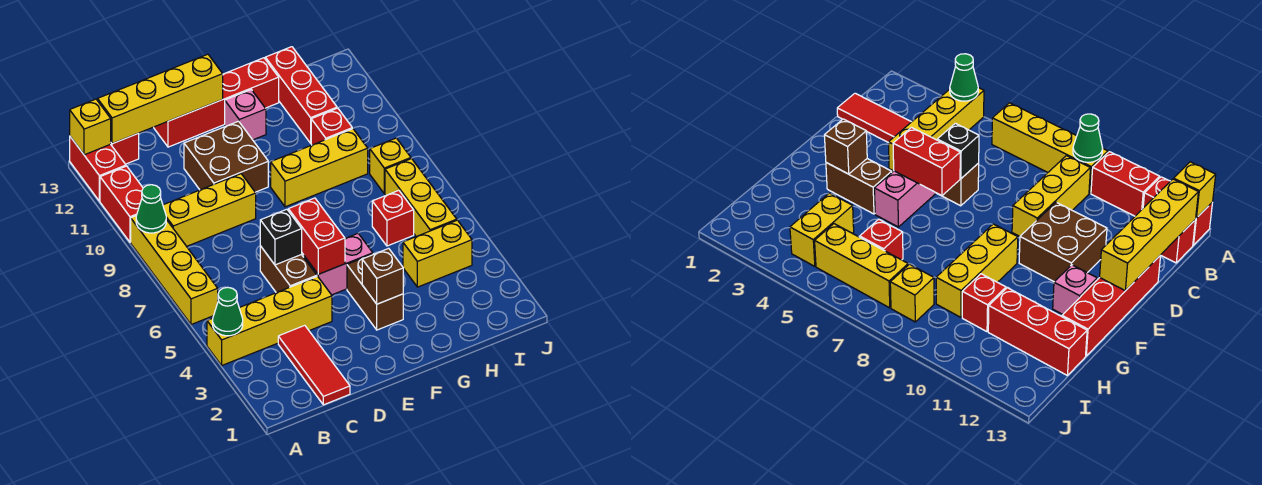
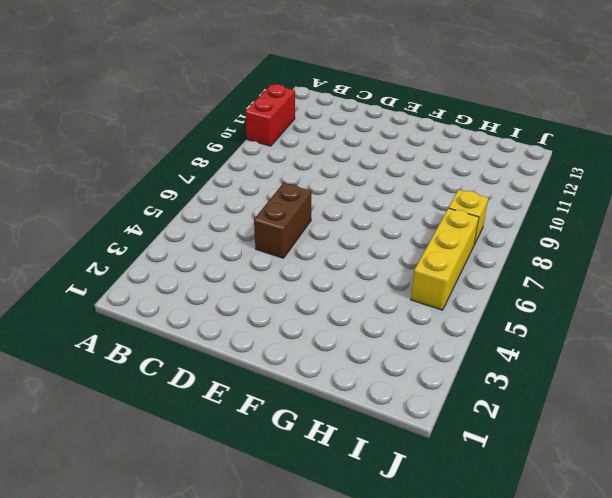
none -> yellow brick A4:D4 level 1
none -> yellow brick A6:A9 level 1
none -> red brick A12:A13 level 1

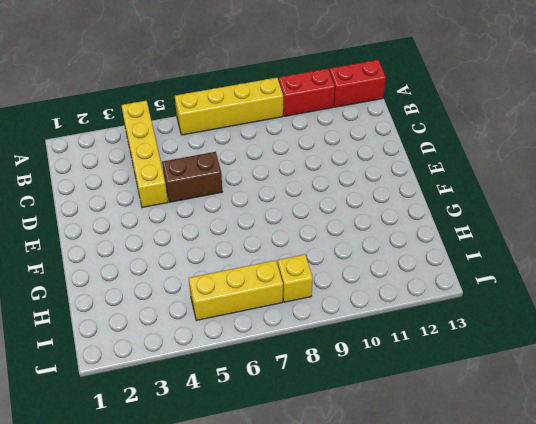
none -> yellow brick B9:D9 level 1
none -> red brick B13 level 1
none -> red tile C1:C3 level 1

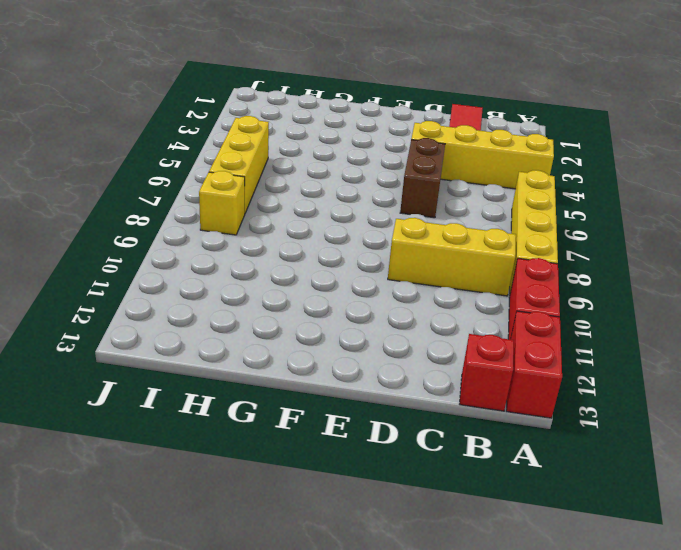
none -> brown brick D10:E11 level 1
none -> red brick D13:G13 level 1
none -> pink brick E5:F5 level 1

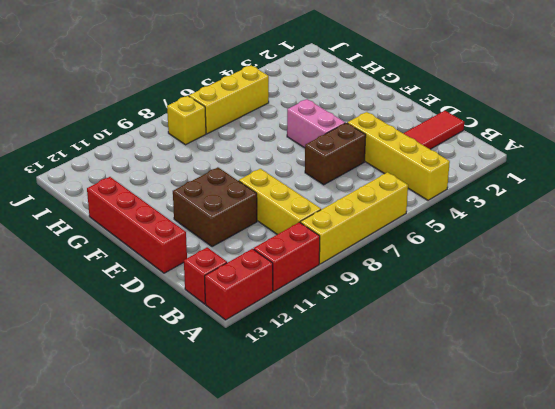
none -> brown brick F3:F4 level 1
none -> yellow brick F9:H9 level 1
none -> pink brick F12 level 1

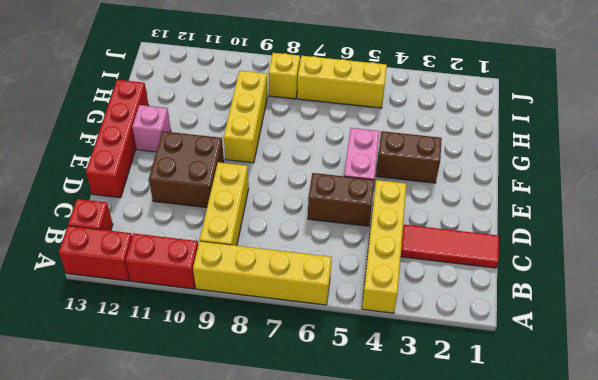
none -> yellow brick H4:I4 level 1
none -> red brick H6 level 1
none -> red brick H10 level 1

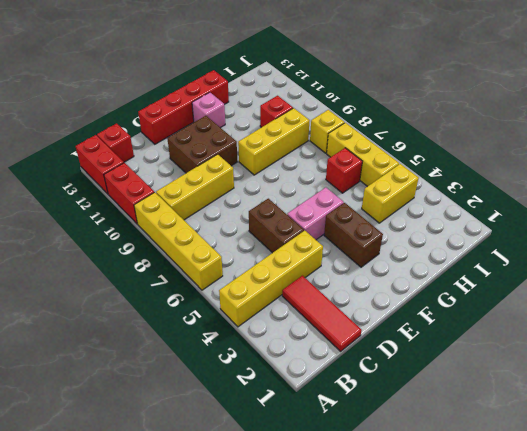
none -> red brick H11:H13 level 1
none -> green cone A4 level 2
none -> green cone A9 level 2

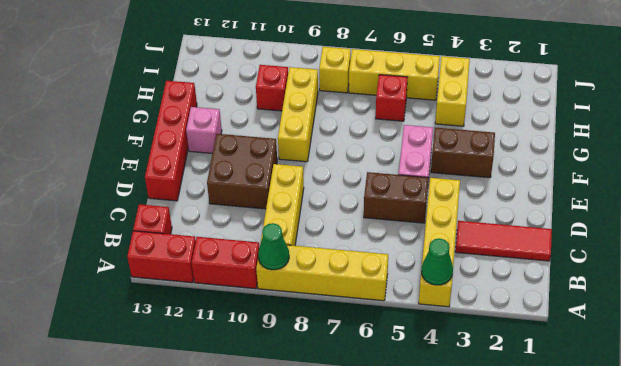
none -> red brick H11:H13 level 1
none -> yellow brick A13 level 2
none -> yellow brick B13:E13 level 2

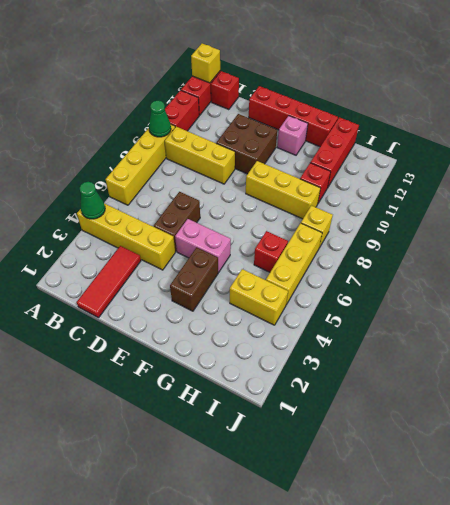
none -> yellow brick B13:E13 level 2
none -> black brick D6 level 2
none -> red brick E5:E6 level 2

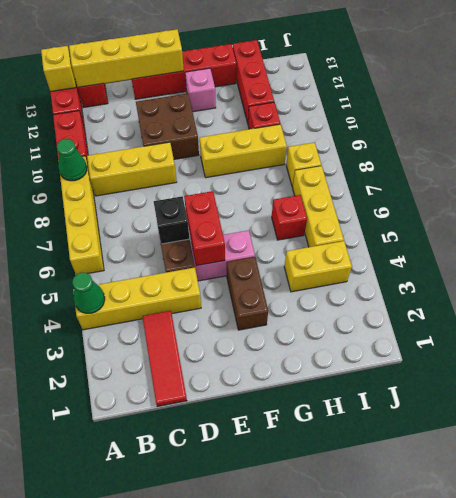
none -> brown brick F3 level 2

